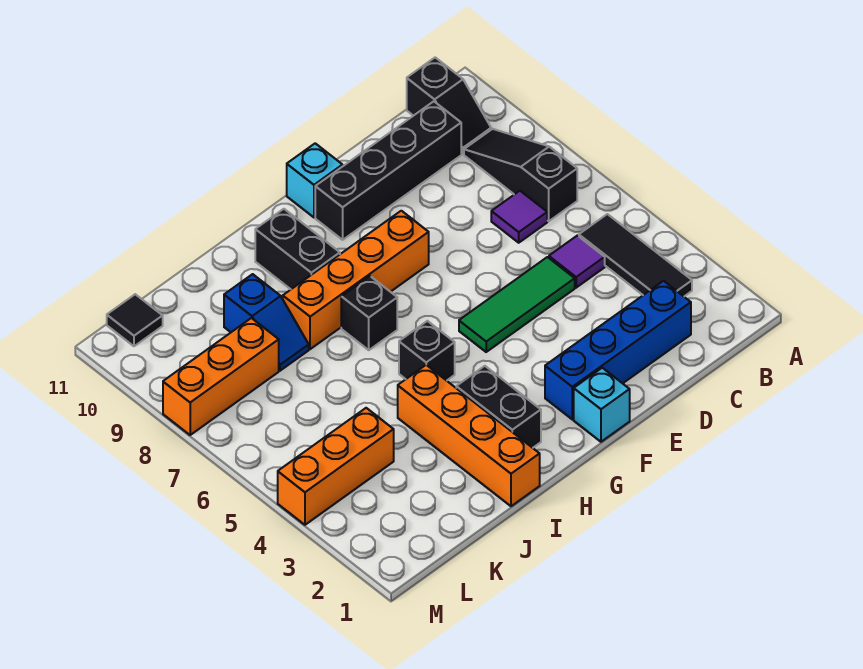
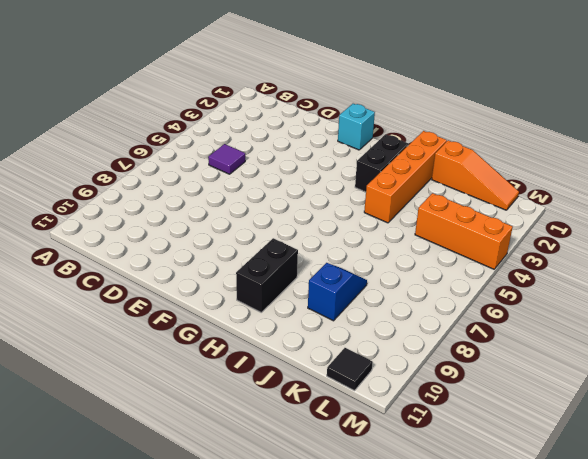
orange slope J1:L1 level 1 top J -> none
none -> black tile B3:B5 level 1
none -> black slope B7:B9 level 1 top 7
none -> black slope B10:B11 level 1 top 11

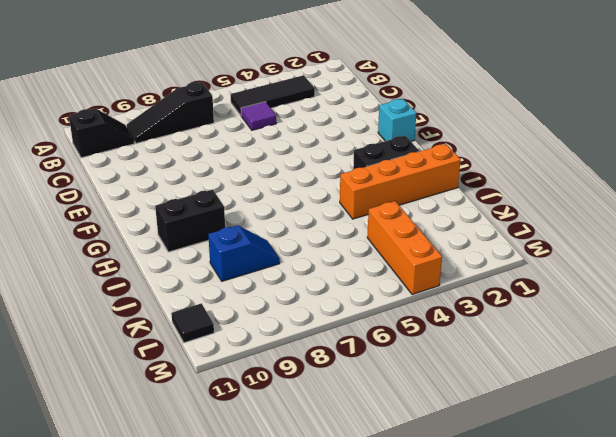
none -> blue brick C2:F2 level 1
none -> purple tile C7 level 1
none -> black brick C10:F10 level 1

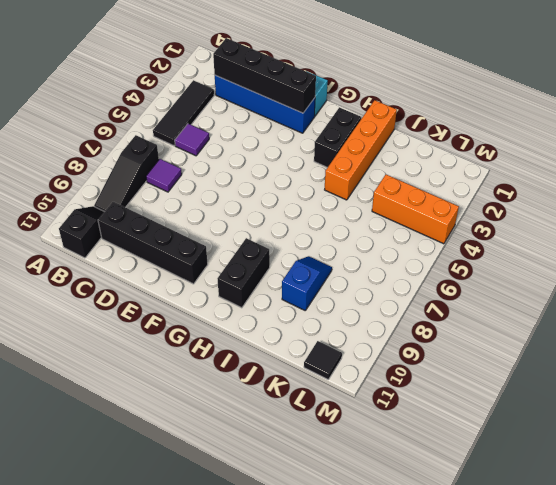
black brick C2:F2 level 2 -> none
none -> green tile D5:F5 level 1
none -> orange brick F8:I8 level 1
none -> cyan brick F11 level 1

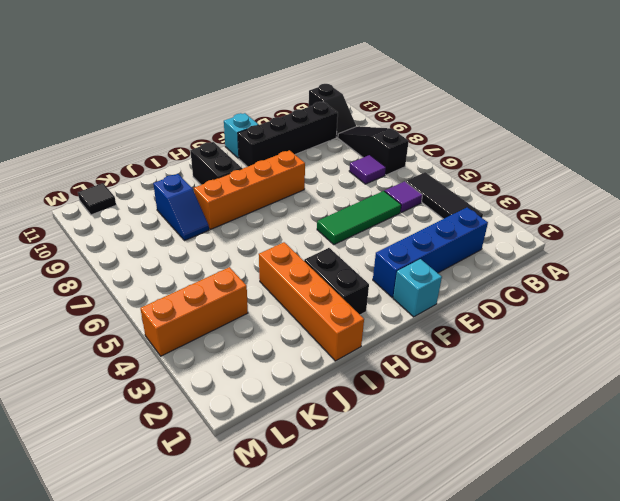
none -> black brick H5 level 1
none -> black brick H7 level 1
none -> orange brick K8:M8 level 1

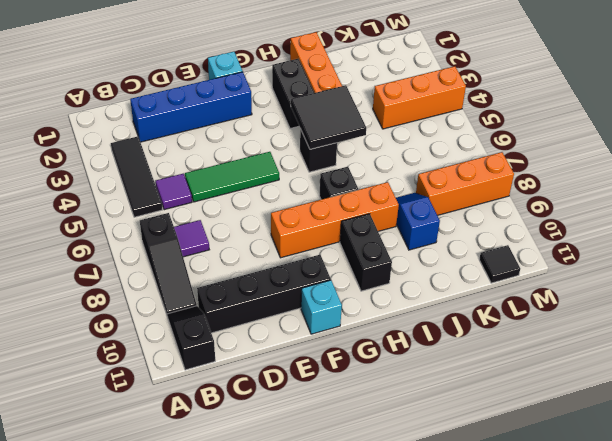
black tile H4:I5 level 2 -> none

